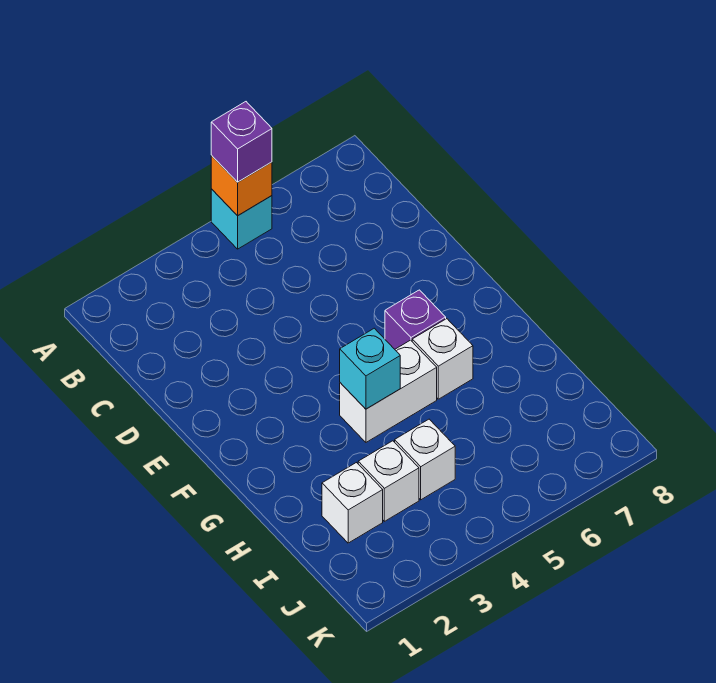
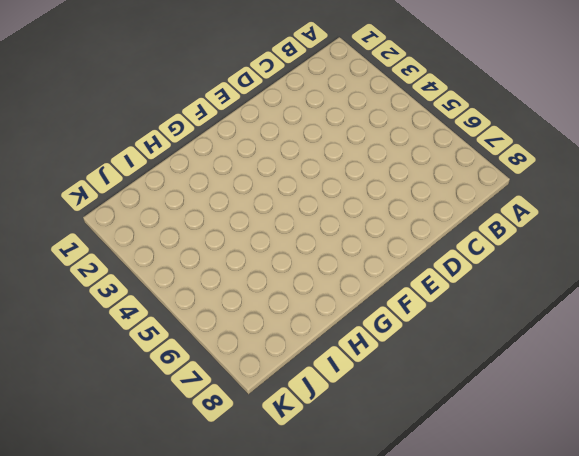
none -> cyan brick A5 level 1
none -> purple brick F6 level 1

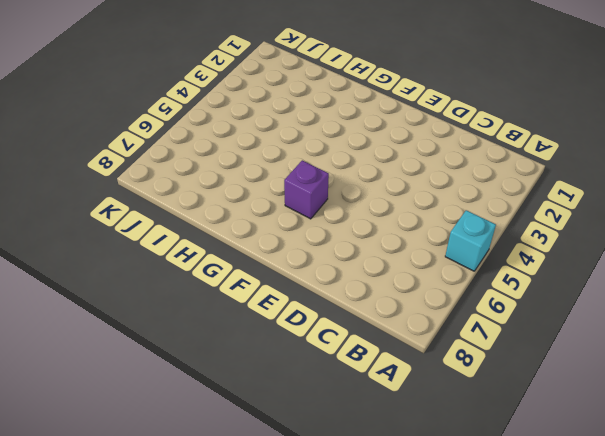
none -> white brick G4:G5 level 1
none -> white brick G6 level 1

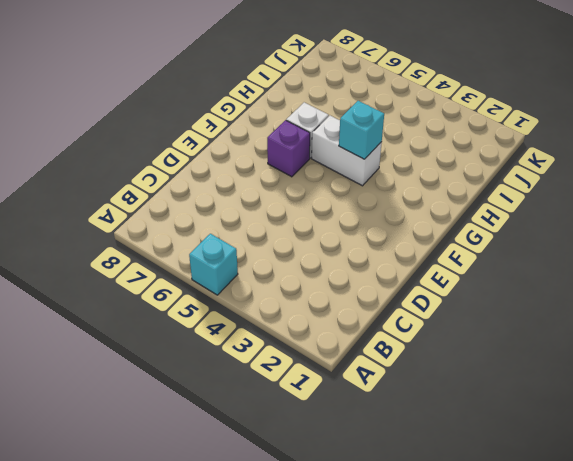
none -> white brick I2 level 1
none -> white brick I3 level 1

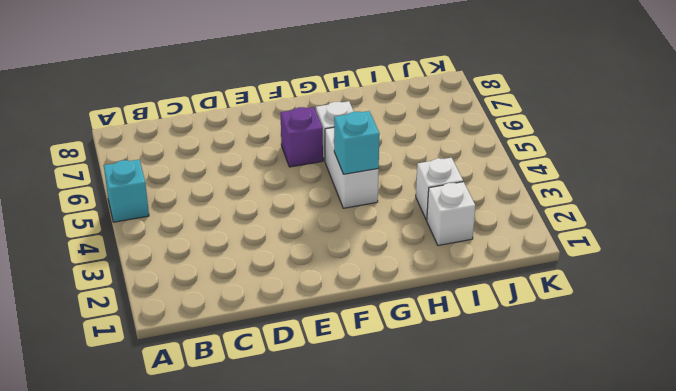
none -> white brick I4 level 1
none -> orange brick A5 level 2

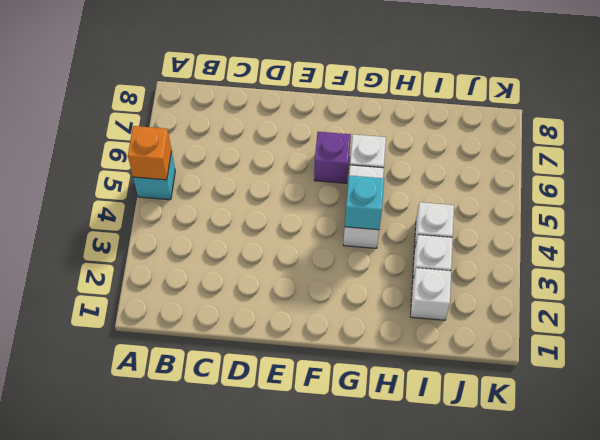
none -> purple brick A5 level 3

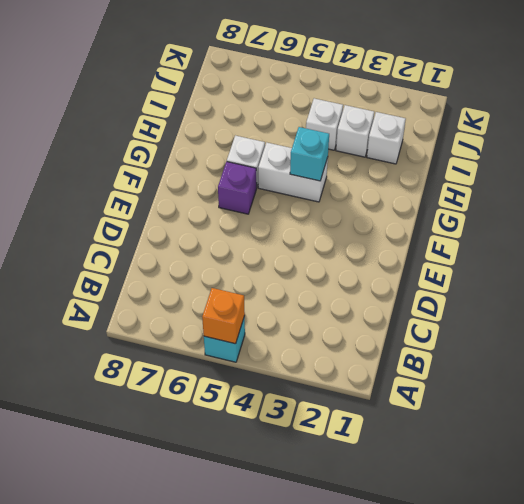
none -> purple brick A5 level 3

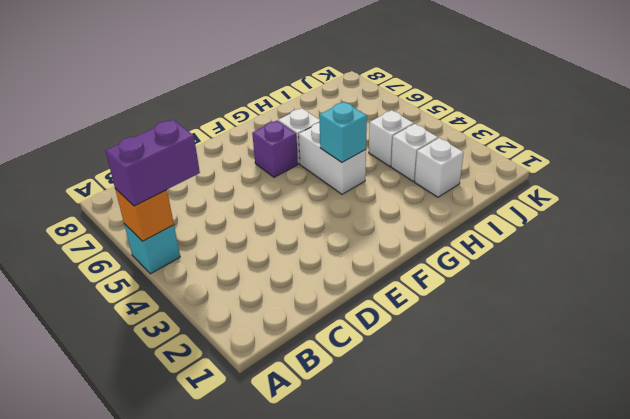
purple brick A5:B5 level 3 -> purple brick A5 level 3

